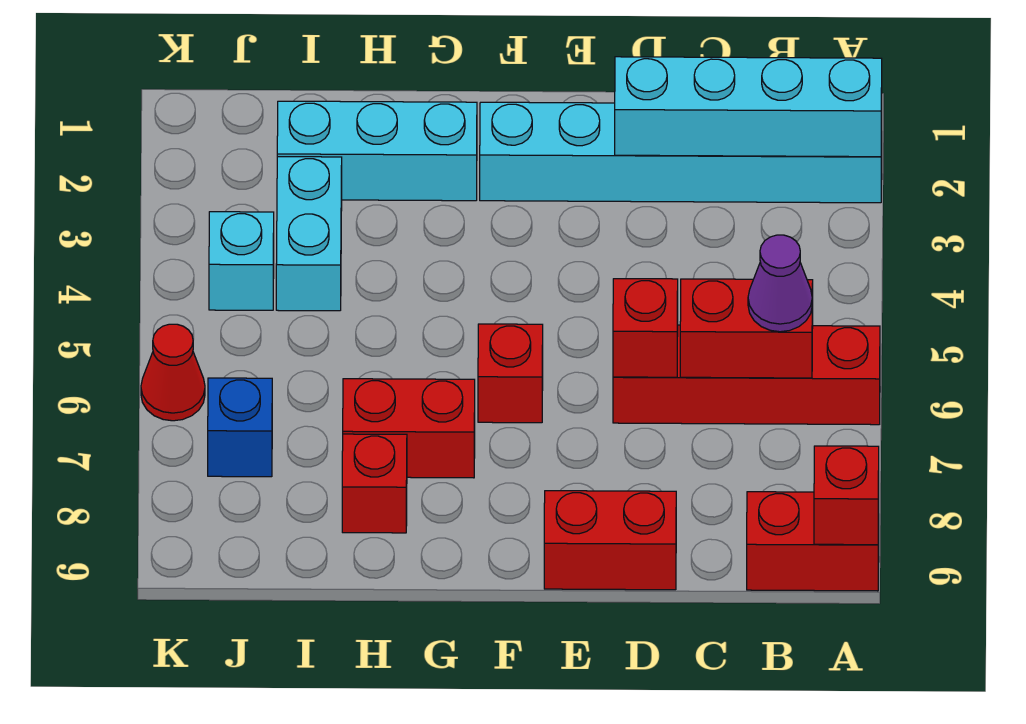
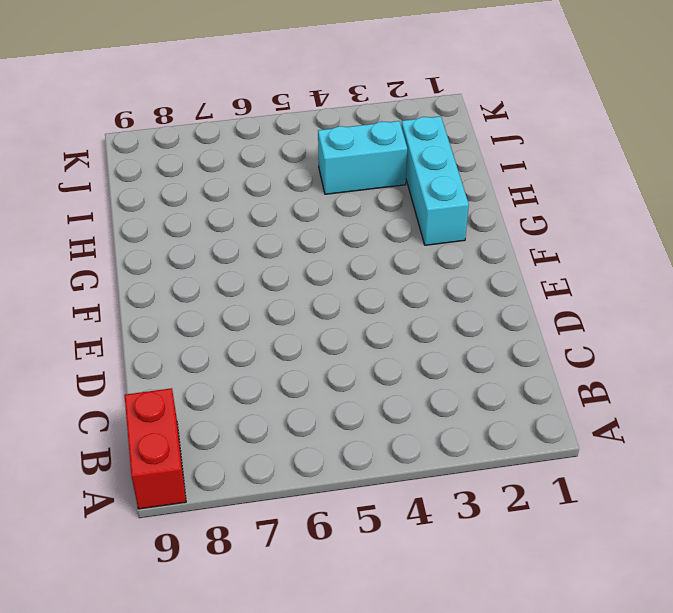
none -> cyan brick A2:F2 level 1
none -> red brick A6:D6 level 1
none -> red brick D9:E9 level 1

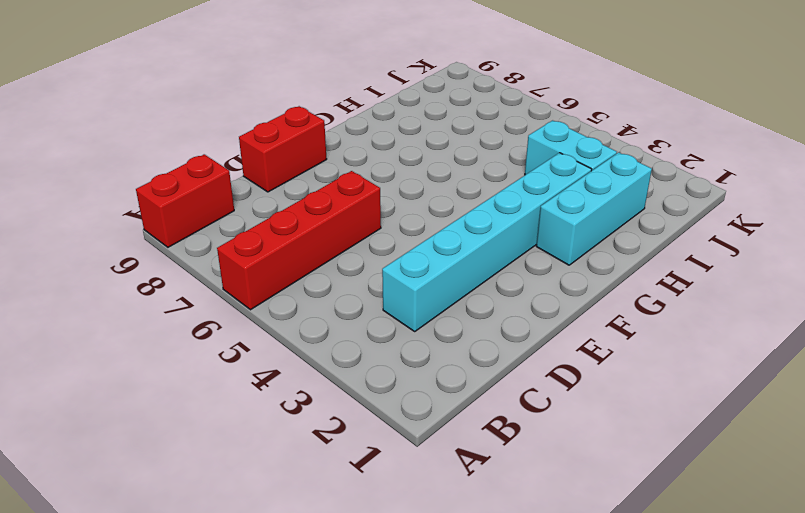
cyan brick C3:H3 level 1 -> cyan brick A2:F2 level 1
none -> red brick F6 level 1
none -> red brick G7:H7 level 1
none -> red brick H8 level 1

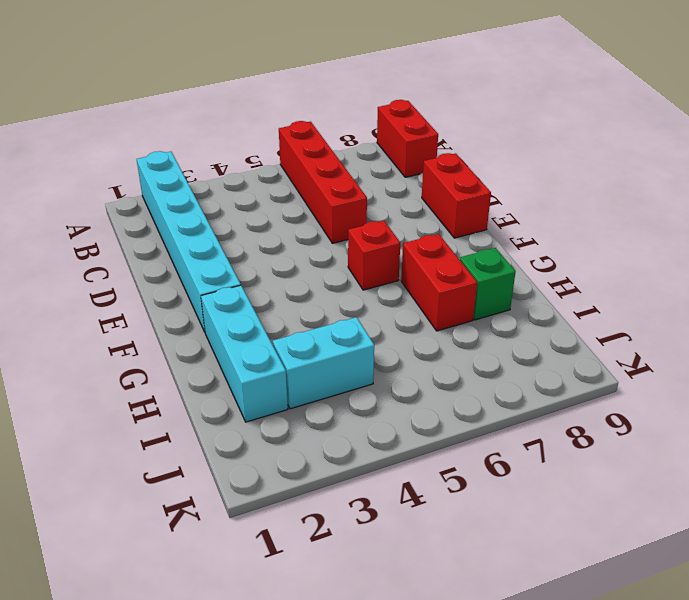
green brick H8 level 1 -> red brick H8 level 1
none -> cyan brick J4 level 1
none -> blue brick J7 level 1
none -> red cone K6 level 1

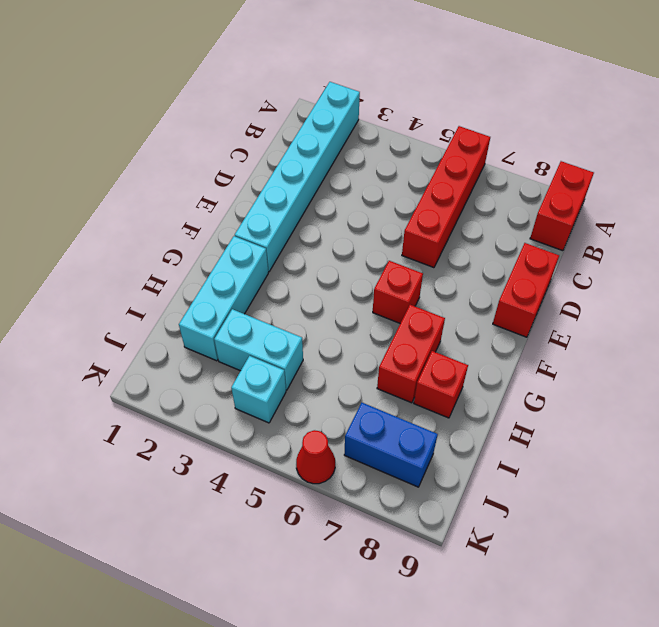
blue brick J7:J8 level 1 -> blue brick J7 level 1
none -> cyan brick A2:D2 level 2
none -> red brick A9 level 2
none -> red brick B6:C6 level 2

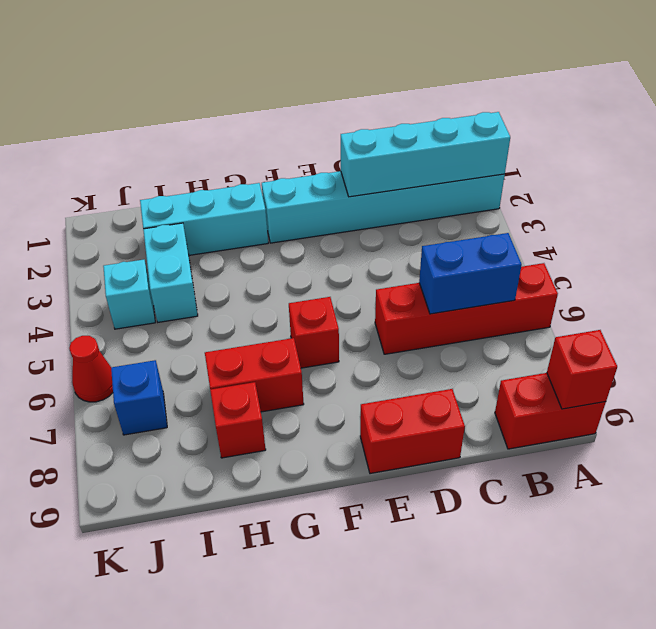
blue brick B6:C6 level 2 -> red brick B6:C6 level 2
none -> red brick D6 level 2
none -> purple cone B6 level 3

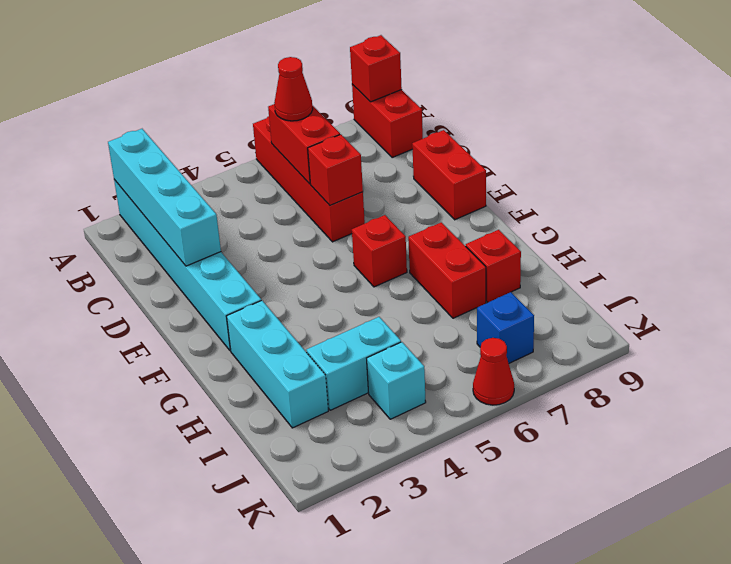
red cone B6 level 3 -> purple cone B6 level 3

